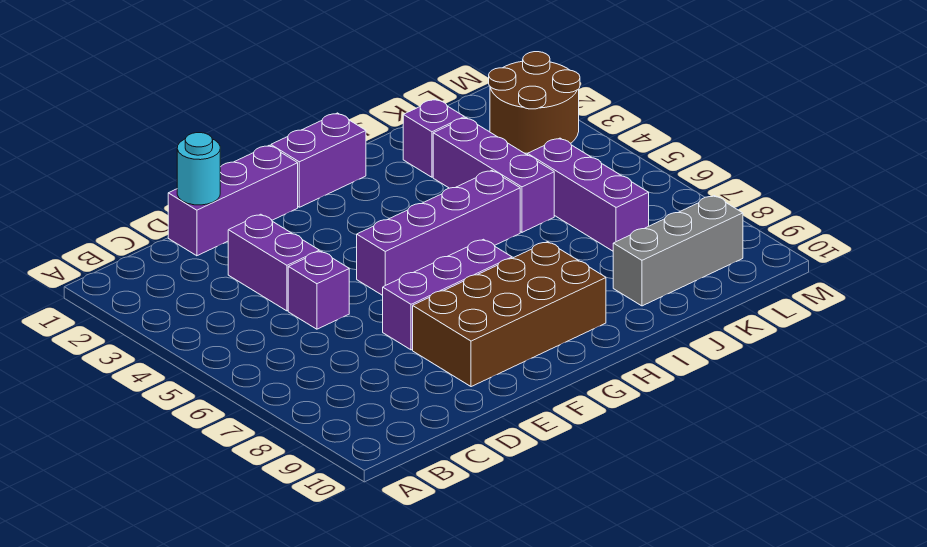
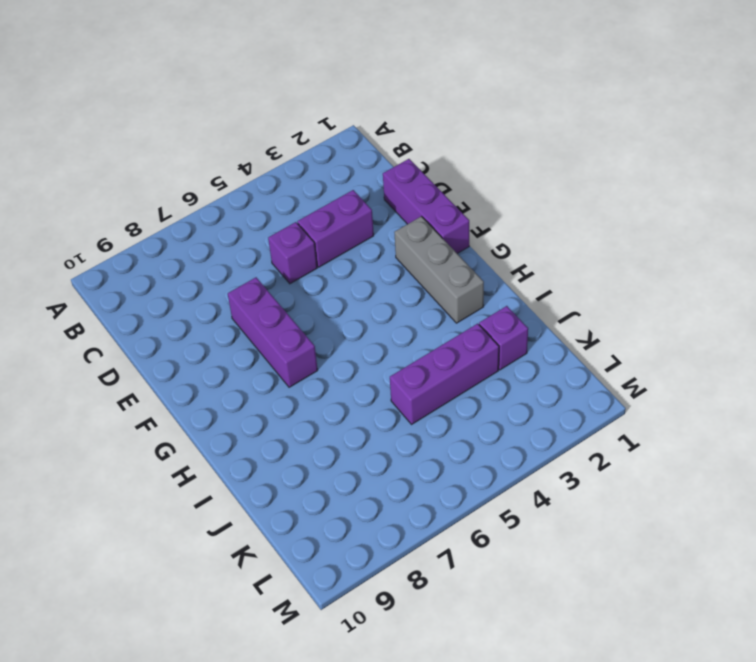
grey brick F2:H2 level 1 -> grey brick J9:L9 level 1
none -> brown brick E8:H9 level 1
none -> purple brick F5:I5 level 1
none -> purple brick G1:H1 level 1

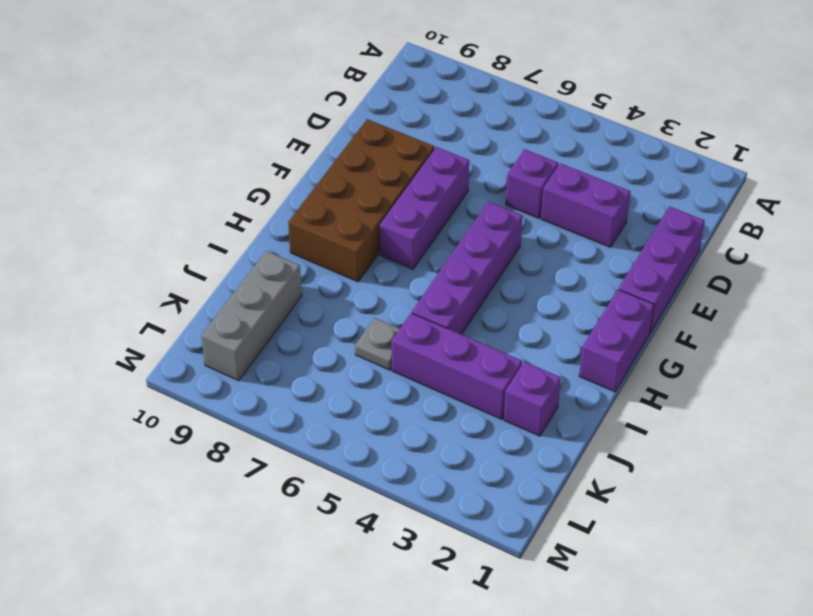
grey plate J6 level 1 -> none
none -> purple brick K5:K7 level 1
none -> brown round brick L2:M3 level 1
none -> cyan round brick D1 level 2

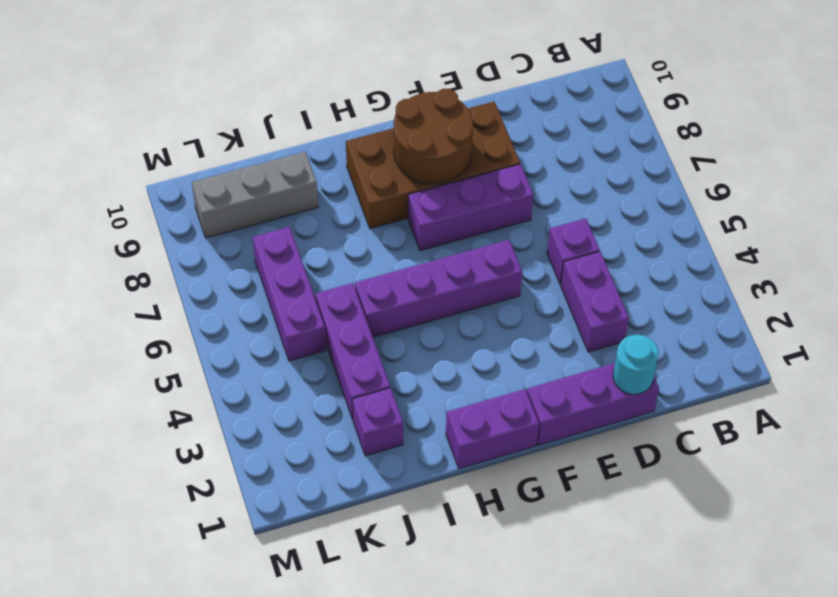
brown round brick F8:G9 level 2 -> brown round brick L2:M3 level 1

